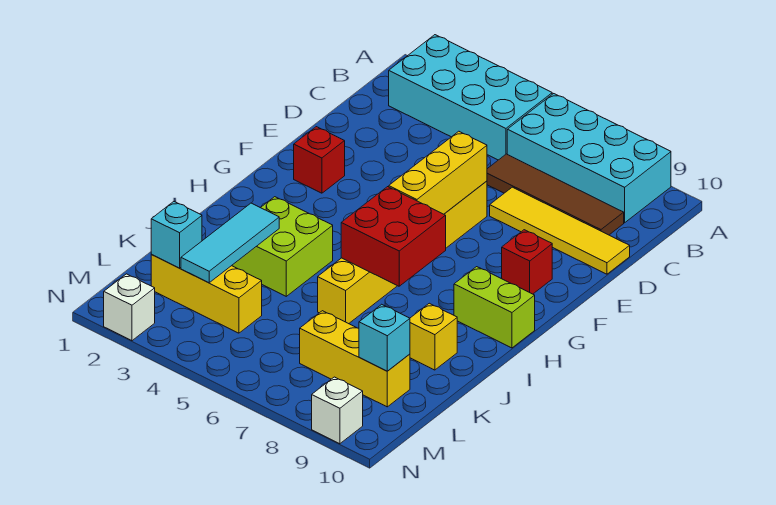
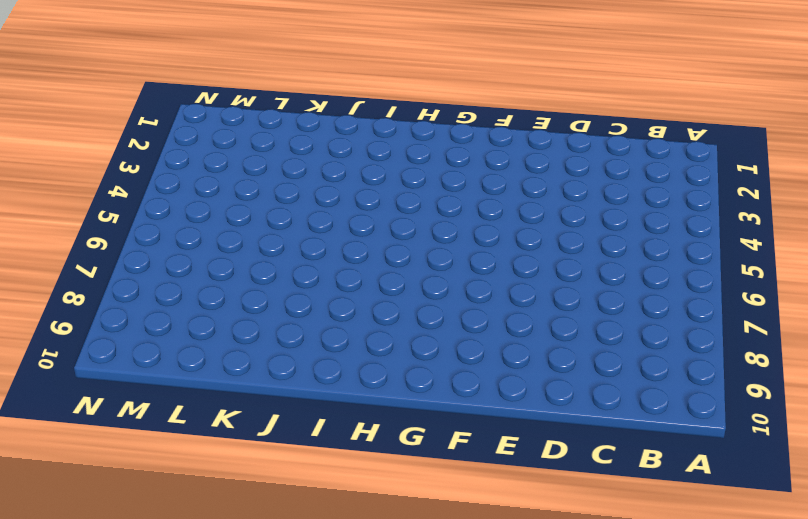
none -> cyan brick A2:B5 level 1
none -> cyan brick A6:B9 level 1
none -> brown tile C6:C9 level 1

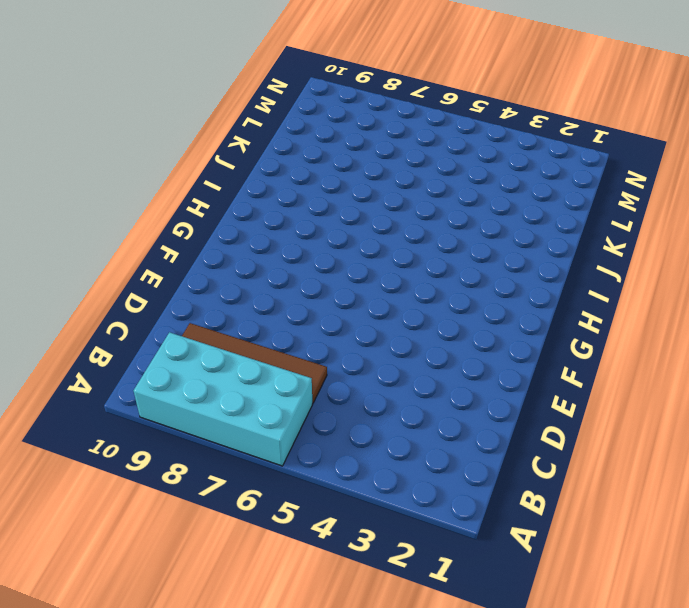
none -> cyan brick A2:B5 level 1
none -> yellow tile D7:D10 level 1
none -> yellow brick E6:J6 level 1

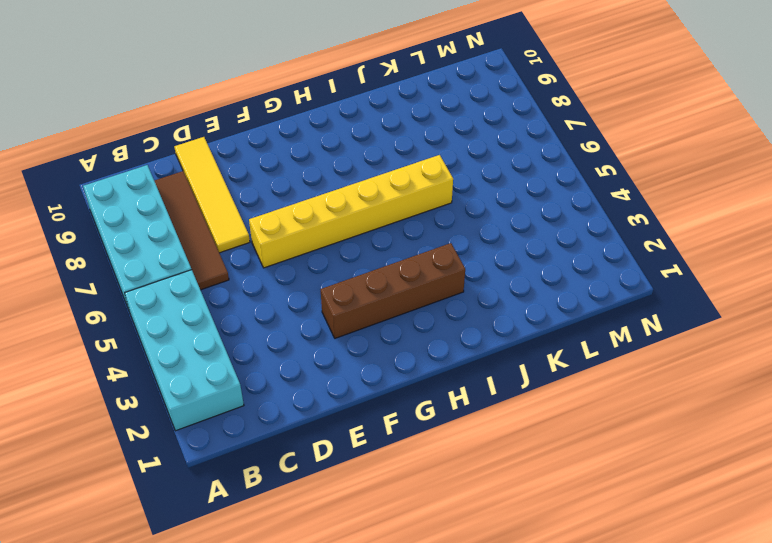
brown brick F3:I3 level 1 -> lime brick I3:J4 level 1
none -> red brick F2 level 1
none -> red brick F9 level 1
none -> lime brick H9:H10 level 1

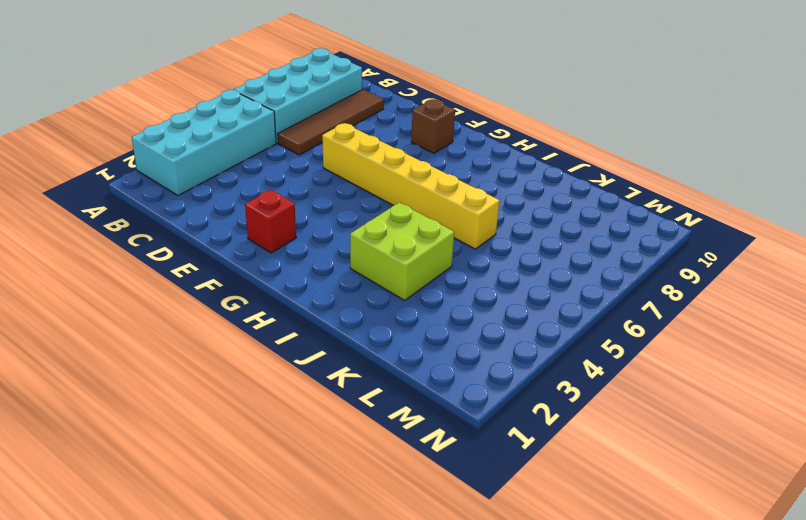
brown brick F9 level 1 -> red brick F9 level 1
none -> yellow tile D7:D10 level 1
none -> lime brick H9:H10 level 1
none -> yellow brick J9 level 1

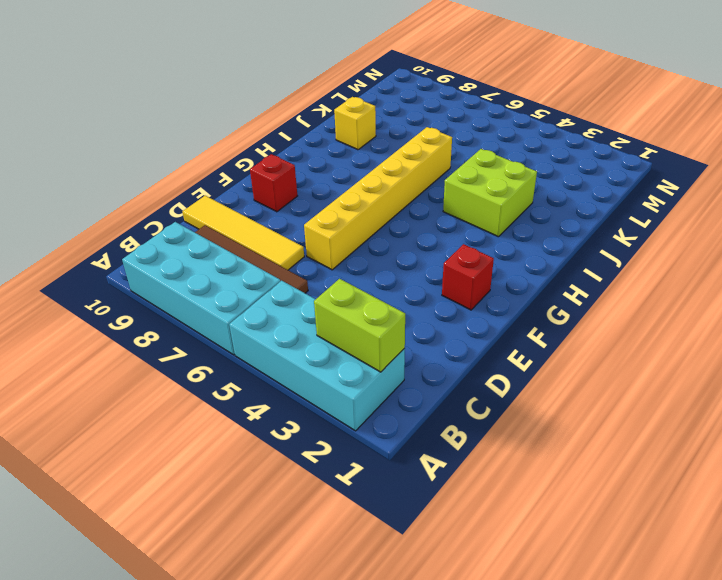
lime brick B2:B3 level 2 -> lime brick H9:H10 level 1
none -> yellow brick L2:L4 level 1
none -> yellow brick L7:L9 level 1
none -> white brick N2 level 1

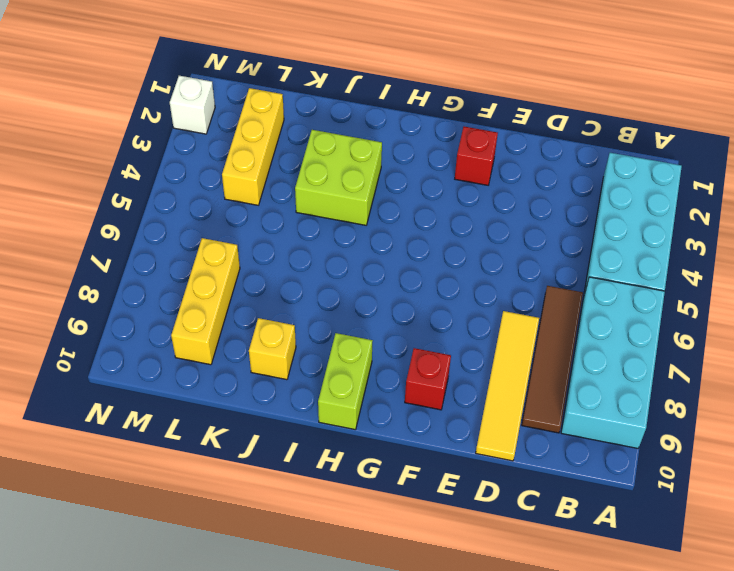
none -> yellow brick E6:J6 level 1
none -> white brick N9 level 1
none -> yellow brick E6:G6 level 2

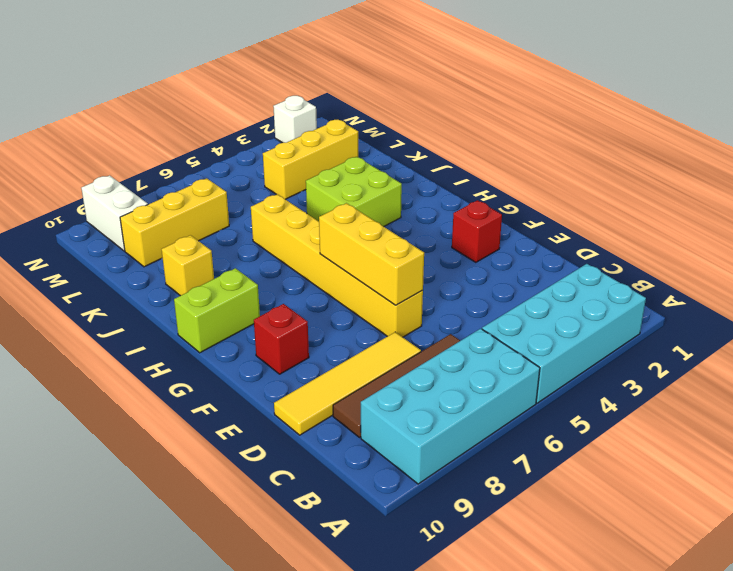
white brick M9:N9 level 1 -> white brick N9 level 1
none -> red brick H6:I7 level 2
none -> cyan tile J3:L3 level 2
none -> cyan brick L2 level 2

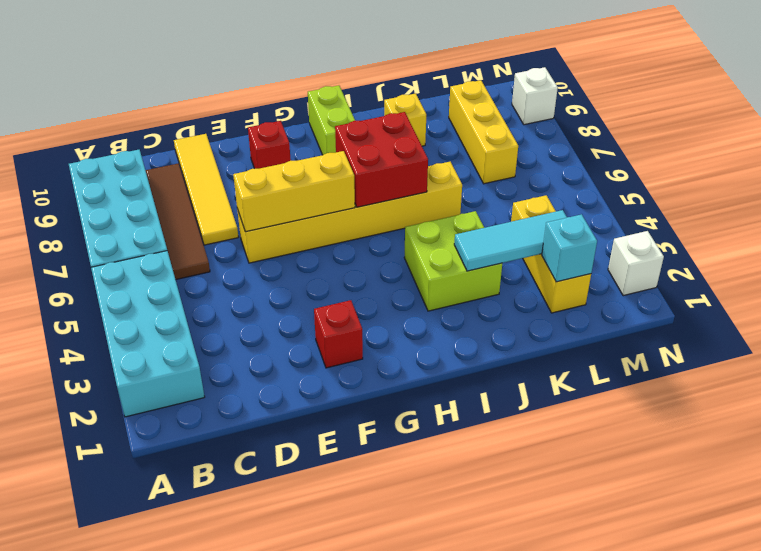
none -> cyan brick L9 level 2

